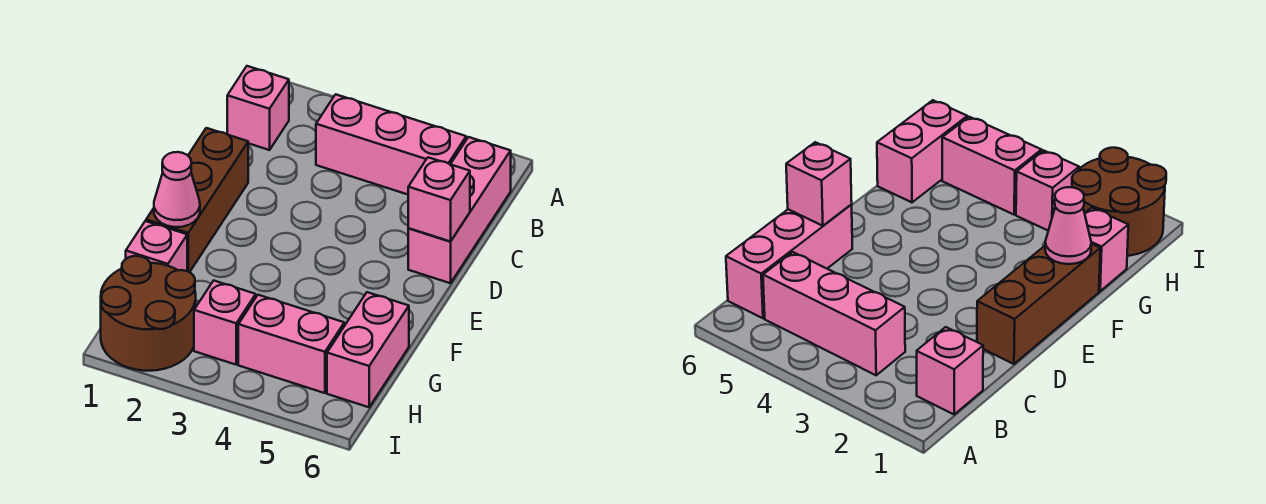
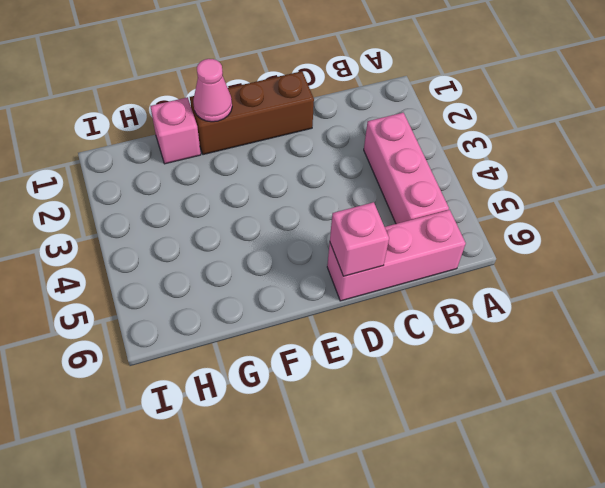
none -> pink brick B1 level 1
none -> pink brick G6:H6 level 1

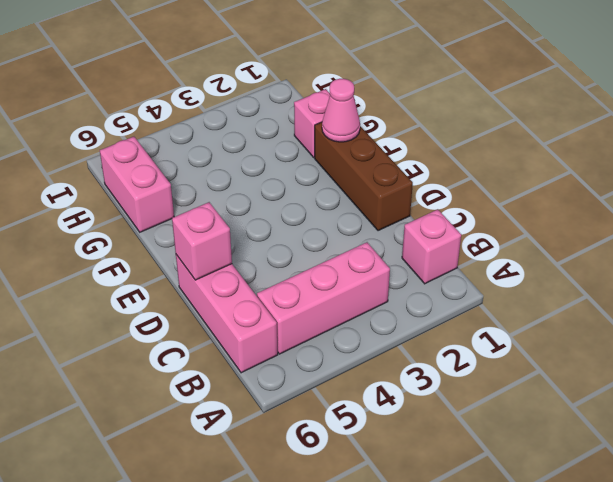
none -> brown round brick H1:I2 level 1
none -> pink brick H3 level 1

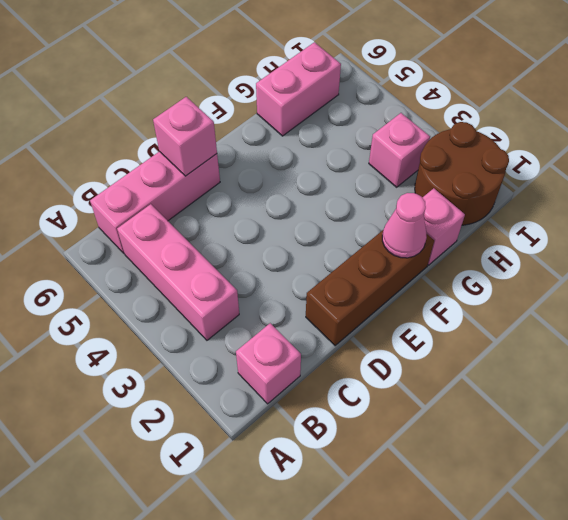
none -> pink brick H4:H5 level 1

